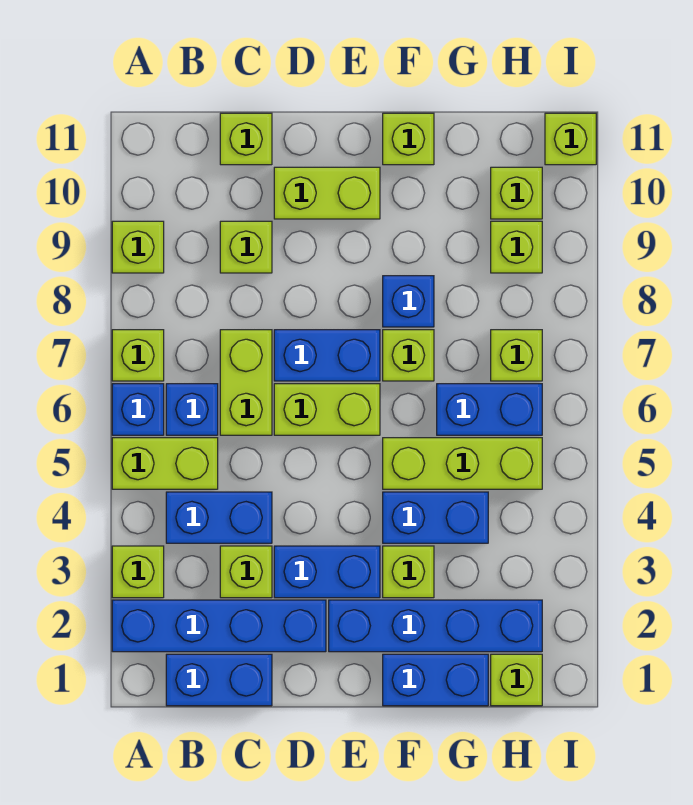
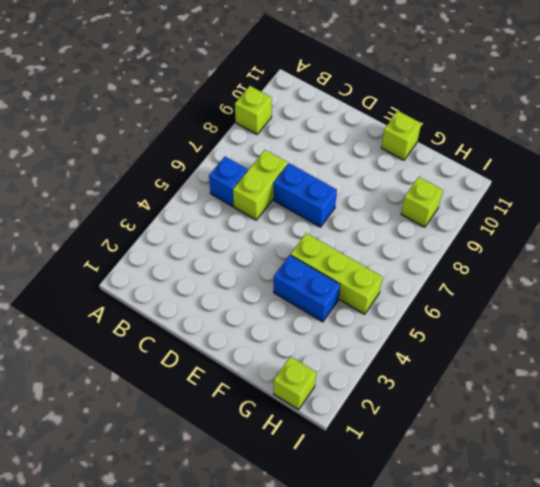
none -> blue brick A2:D2 level 1
none -> lime brick A3 level 1
none -> lime brick A5:B5 level 1
none -> blue brick A6 level 1

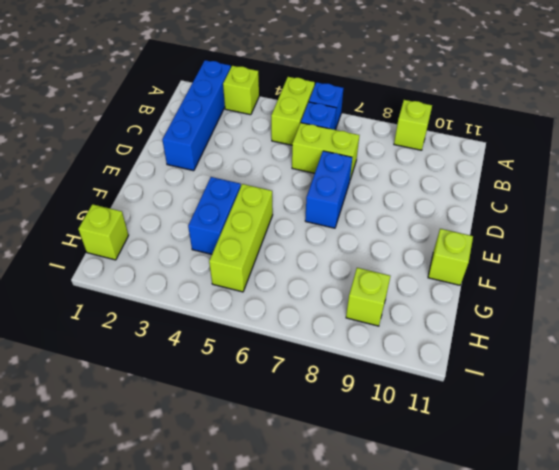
none -> lime brick A7 level 1
none -> blue brick B1:C1 level 1
none -> blue brick B4:C4 level 1
none -> lime brick C3 level 1

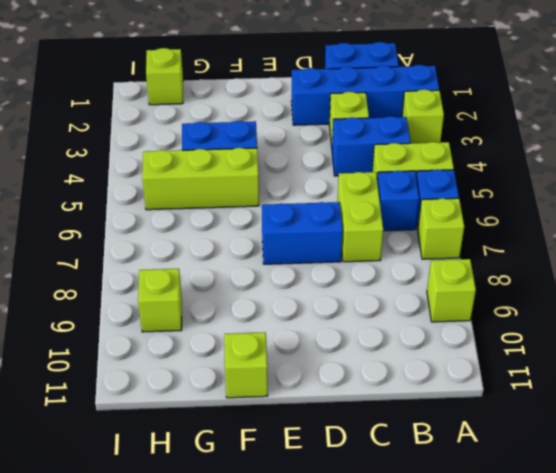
none -> lime brick C9 level 1
none -> lime brick C11 level 1
none -> blue brick D3:E3 level 1
none -> lime brick D6:E6 level 1

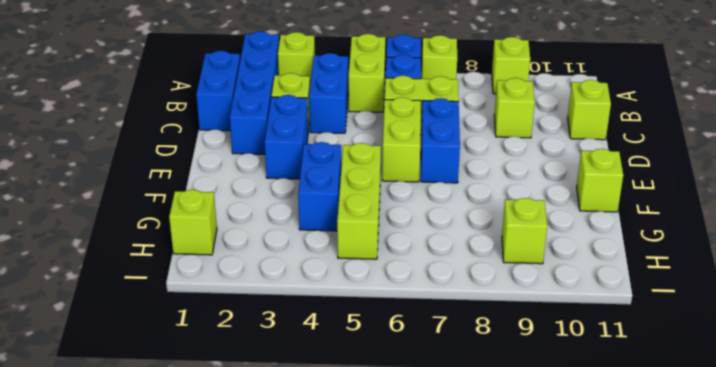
none -> lime brick D10:E10 level 1
none -> blue brick E2:H2 level 1
none -> blue brick F1:G1 level 1
none -> lime brick F3 level 1

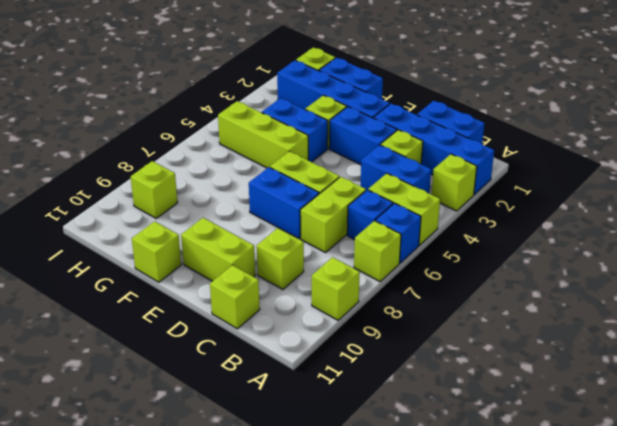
none -> lime brick F7 level 1
none -> blue brick F8 level 1
none -> blue brick G6:H6 level 1
none -> lime brick H7 level 1

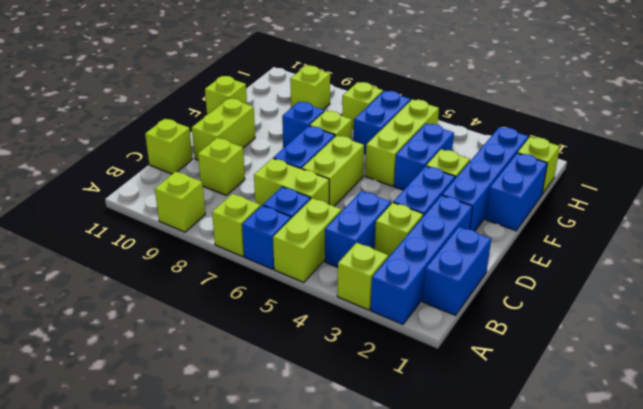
none -> lime brick H10 level 1
none -> lime brick I11 level 1

